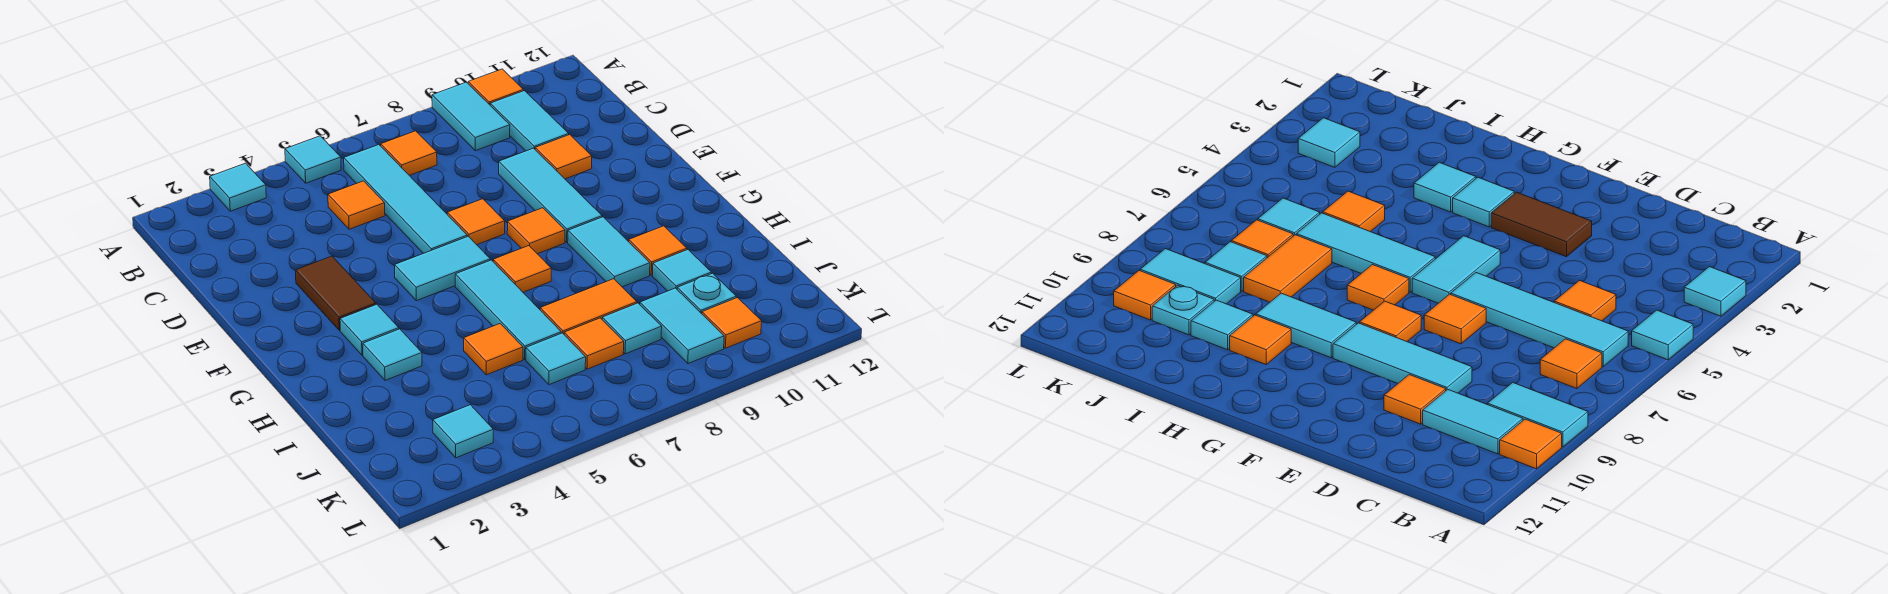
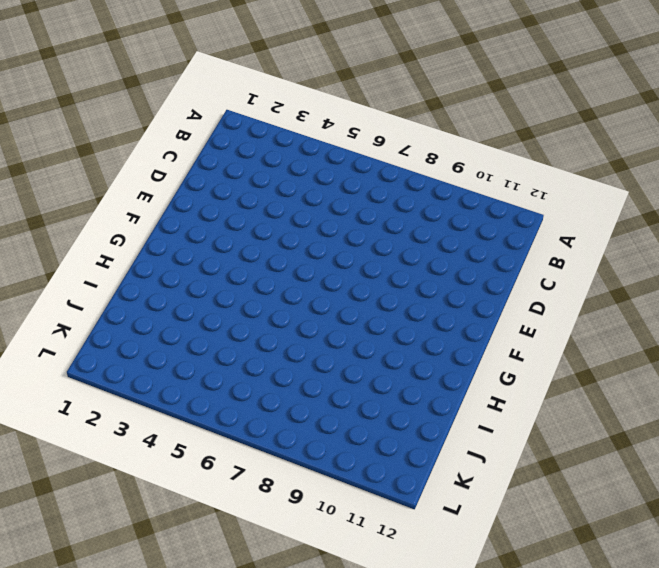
none -> cyan tile A3 level 1
none -> cyan tile A5 level 1
none -> cyan tile A9:B9 level 1
none -> orange tile A10 level 1

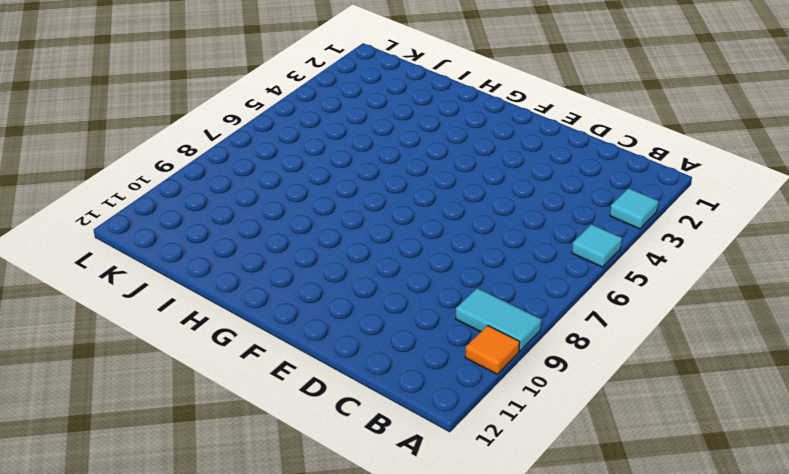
none -> cyan tile B6:E6 level 1
none -> orange tile B7 level 1
none -> cyan tile B10:C10 level 1
none -> orange tile C5 level 1

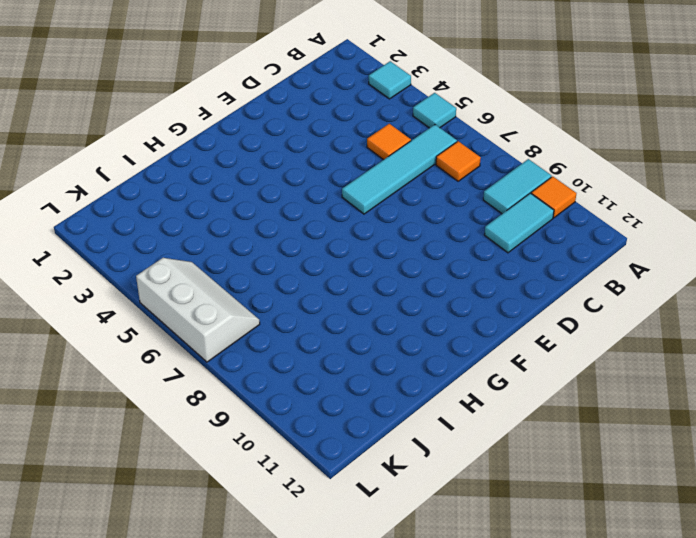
white slope K5:L7 level 1 top L -> none
none -> cyan tile D9:F9 level 1
none -> orange tile D10 level 1
none -> brown tile E3:F3 level 1
none -> orange tile E7 level 1

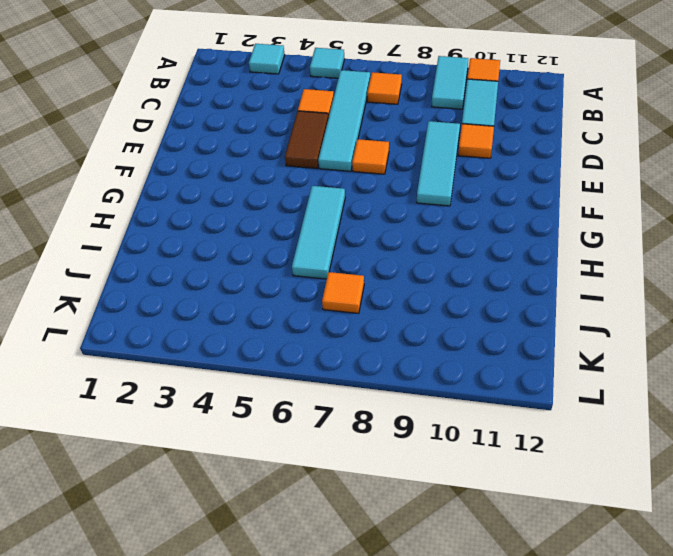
brown tile D5:E5 level 1 -> brown tile E3:F3 level 1
none -> cyan tile F5:F6 level 1
none -> orange tile F8 level 1
none -> cyan tile G3 level 1
none -> orange tile G7 level 1

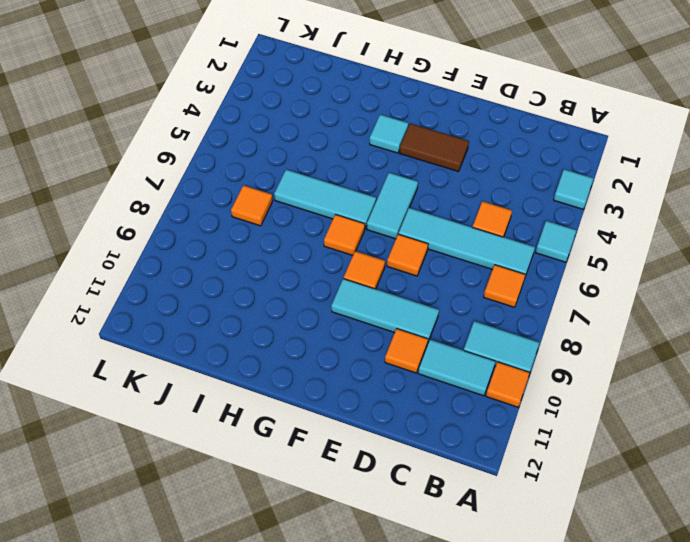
none -> cyan tile G9:H9 level 1
none -> cyan tile H3 level 1
none -> orange tile H10 level 1
none -> orange tile I5 level 1

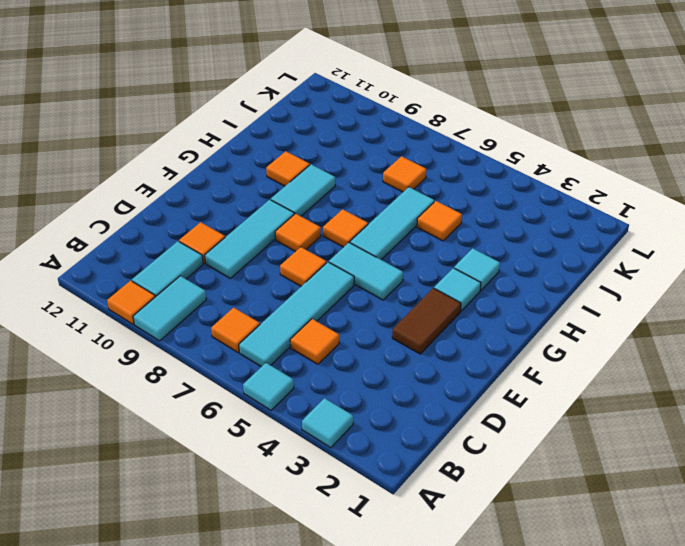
none -> orange tile I7:I8 level 1
none -> cyan tile I10 level 1
none -> cyan tile J6 level 1
none -> cyan tile J8 level 1

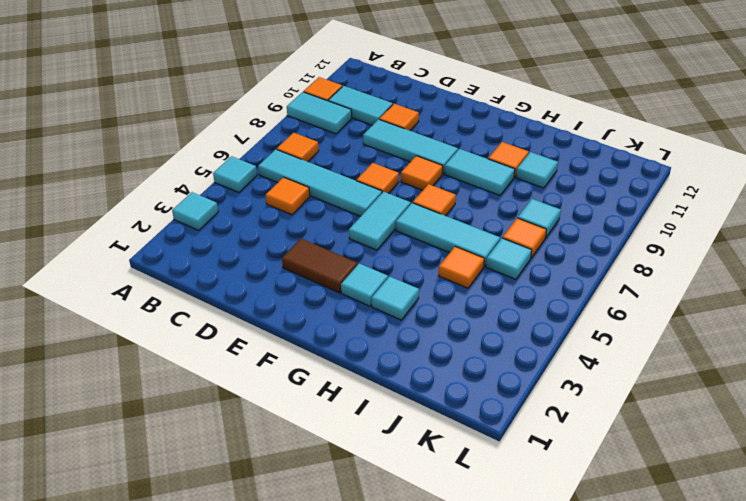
none -> orange tile I7:I8 level 1
none -> cyan tile J9:K9 level 1
none -> cyan plate J10 level 1
none -> cyan tile K3 level 1

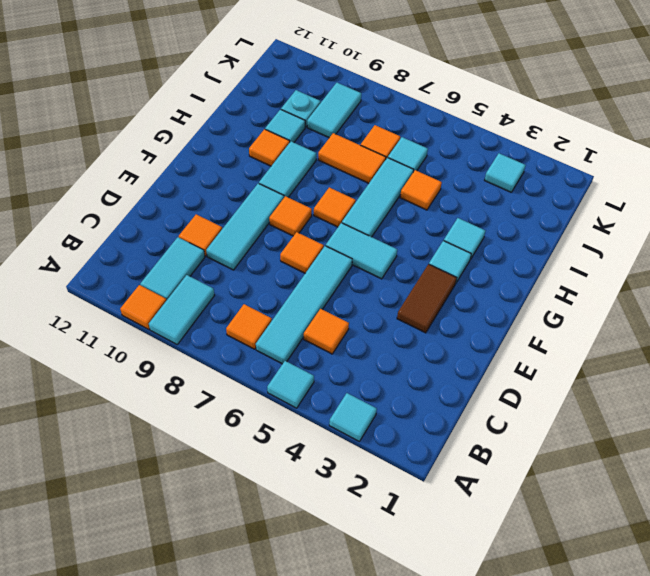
none -> cyan tile J8 level 1
none -> orange tile K10 level 1

